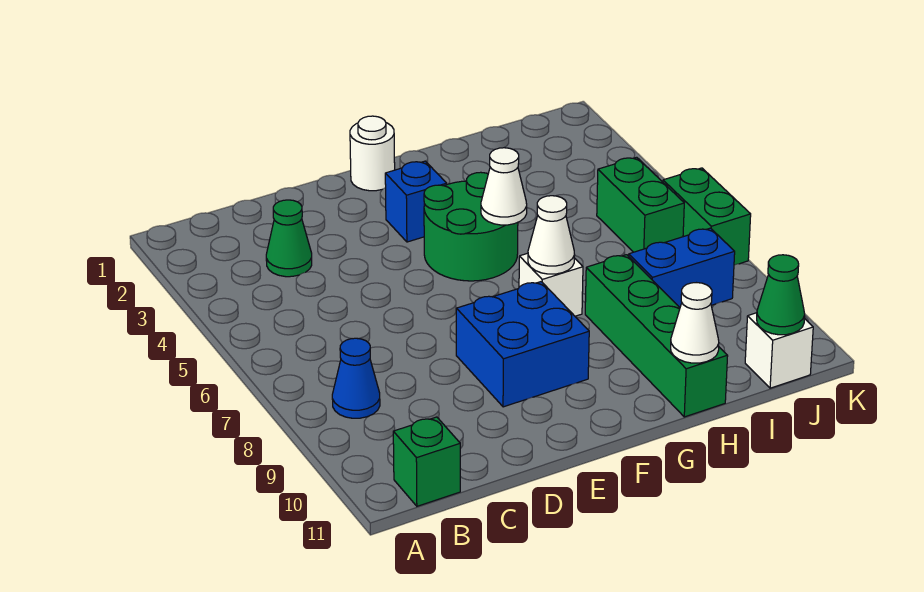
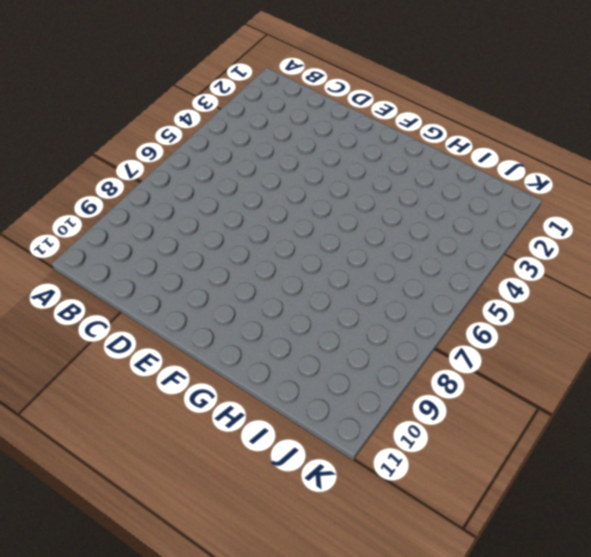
none -> blue cone B8 level 1
none -> green brick B11 level 1
none -> green cone C3 level 1

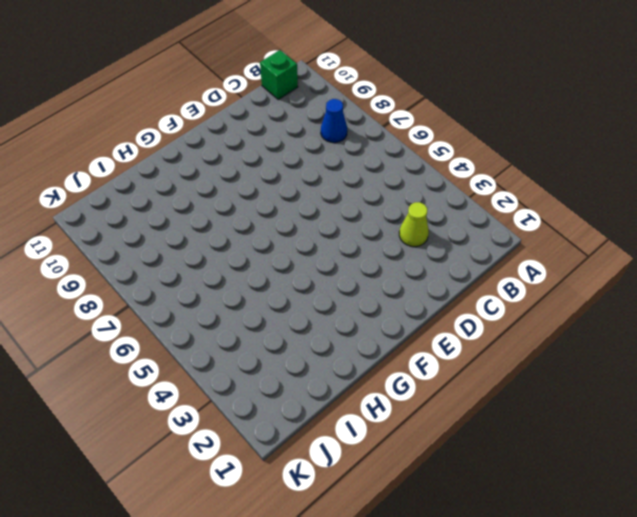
lime cone C3 level 1 -> green cone C3 level 1
none -> blue brick E8:F9 level 1
none -> white round brick F1 level 1
none -> blue brick F3 level 1

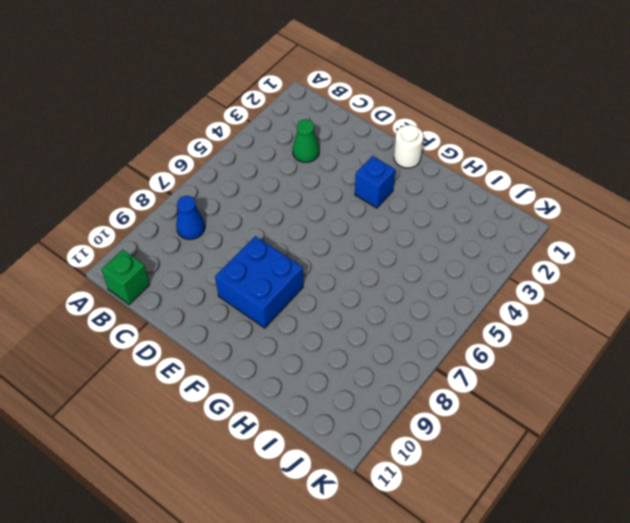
none -> green round brick F4:G5 level 1
none -> white brick G7 level 1
none -> green brick H8:H11 level 1

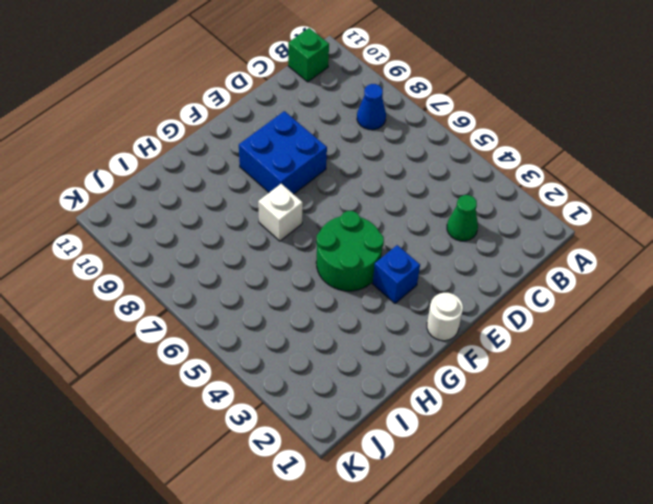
none -> green brick H8:H11 level 1
none -> blue brick I8:J8 level 1
none -> green brick J5:J6 level 1

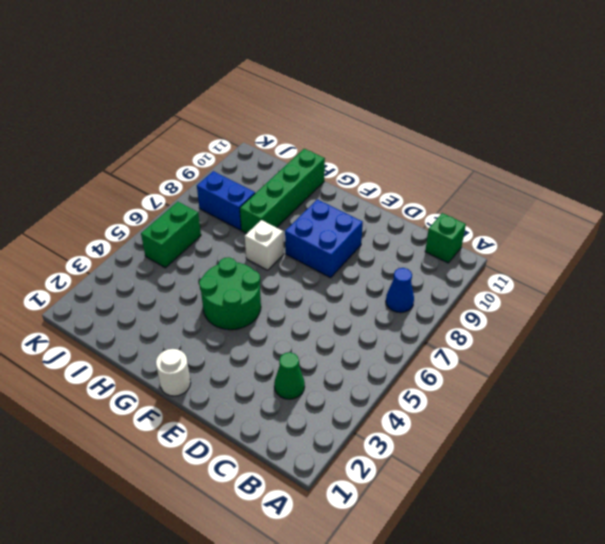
none -> blue brick F3 level 1
none -> white brick J11 level 1
none -> green brick K6:K7 level 1

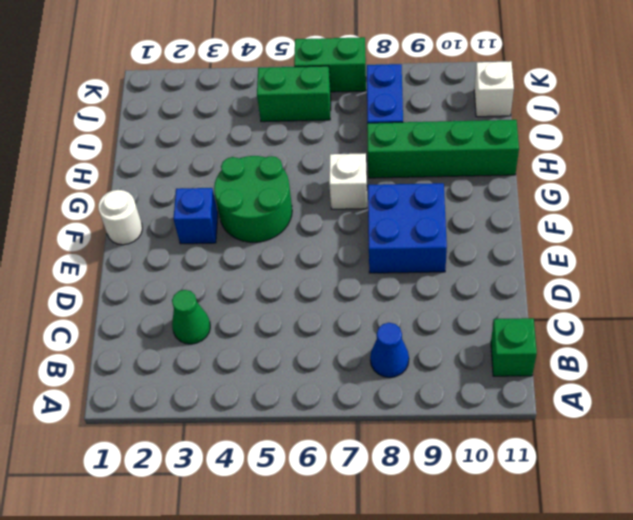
none -> white cone G5 level 2
none -> white cone G7 level 2
none -> white cone H11 level 2

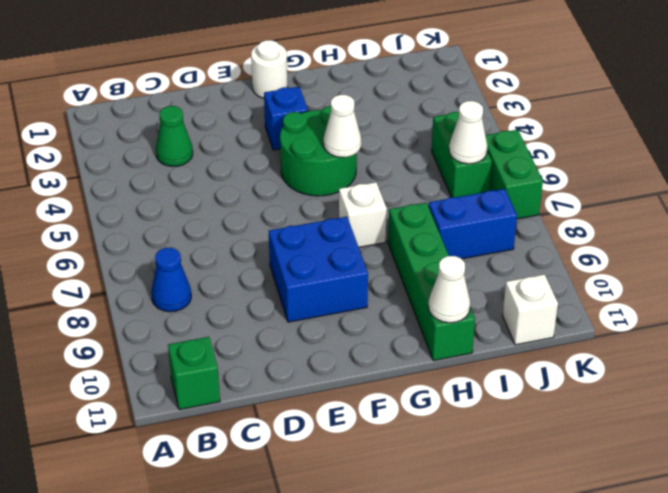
white cone J6 level 2 -> white cone G7 level 2
none -> green cone J11 level 2

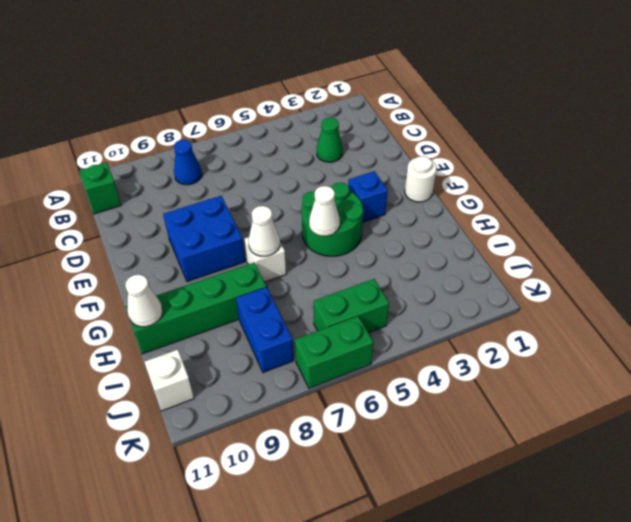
none -> green cone J11 level 2

